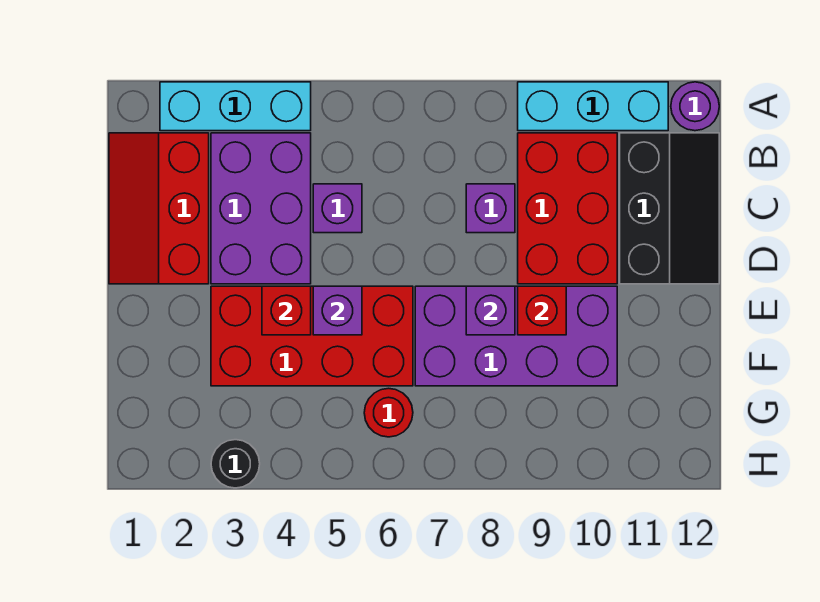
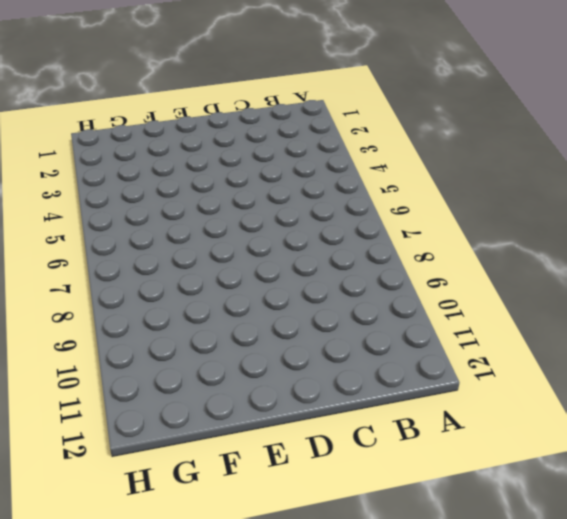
none -> cyan brick A2:A4 level 1
none -> cyan brick A9:A11 level 1
none -> purple round brick A12 level 1

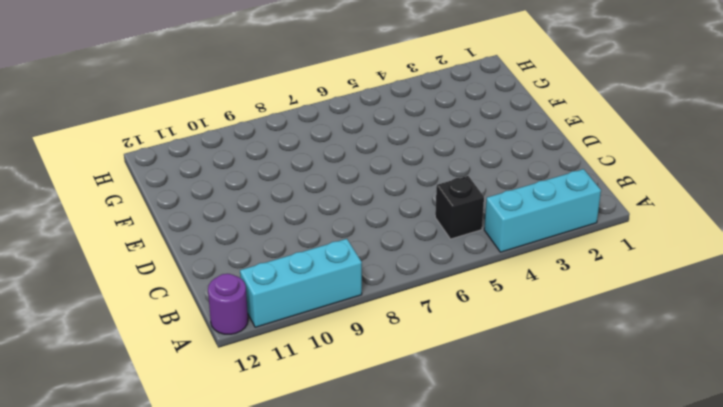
black brick B5 level 1 -> none
none -> red slope B1:D2 level 1 top 2
none -> purple brick B3:D4 level 1
none -> red brick B9:D10 level 1

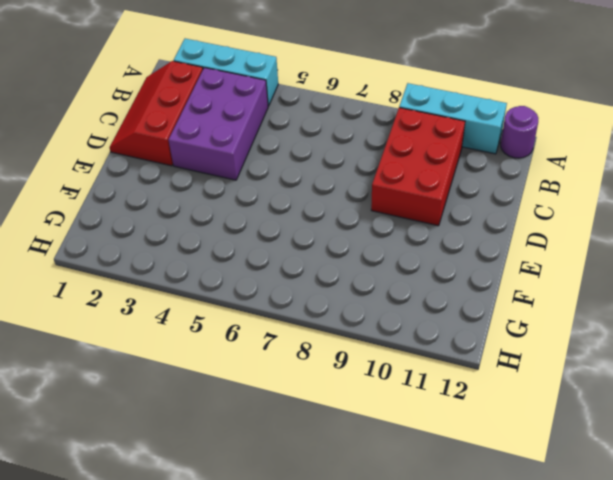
none -> black slope B11:D12 level 1 top 11
none -> purple brick C5 level 1
none -> purple brick C8 level 1

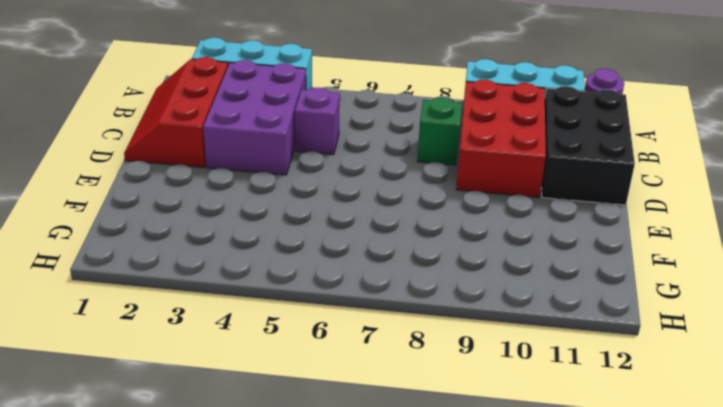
black brick B11:D12 level 1 -> black slope B11:D12 level 1 top 11
green brick C8 level 1 -> purple brick C8 level 1
none -> red brick E3:F6 level 1
none -> purple brick E7:F10 level 1
none -> red round brick G6 level 1

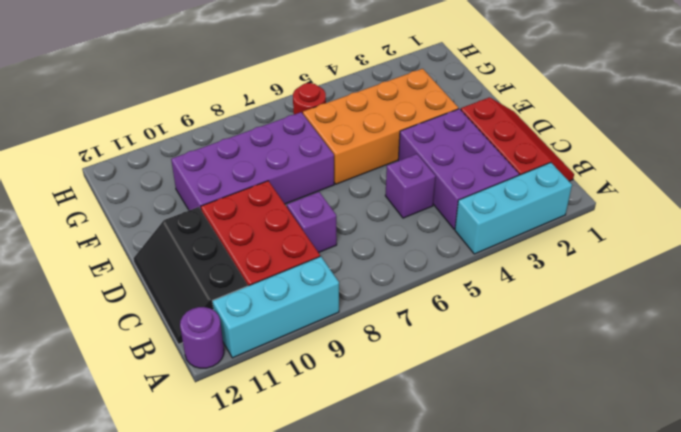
orange brick E3:F6 level 1 -> red brick E3:F6 level 1
none -> black round brick H3 level 1
none -> red brick E4 level 2
none -> purple brick E5 level 2

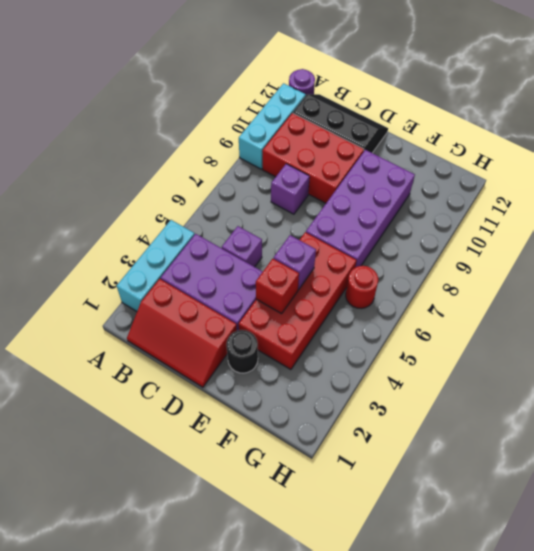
black round brick E2 level 1 -> black round brick H3 level 1
none -> purple brick E8 level 2
none -> red brick E9 level 2

